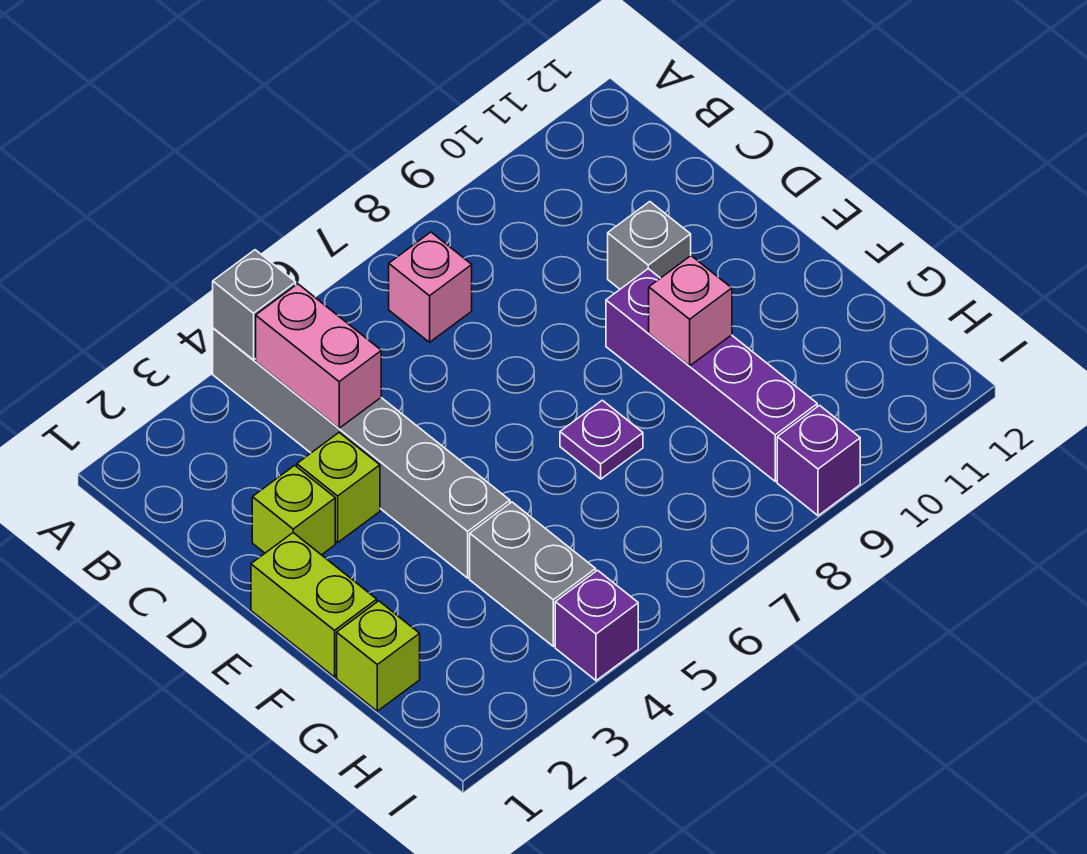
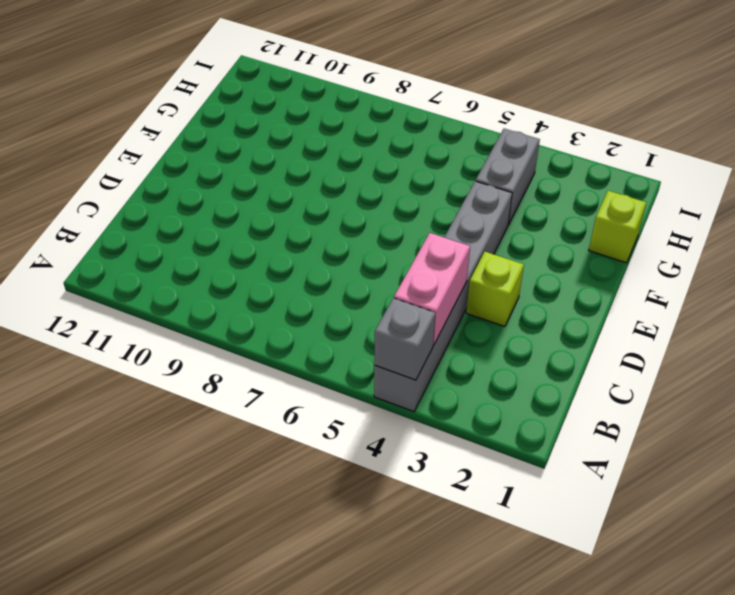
none -> pink brick B7 level 1
none -> lime brick D2 level 1
none -> grey brick D10 level 1

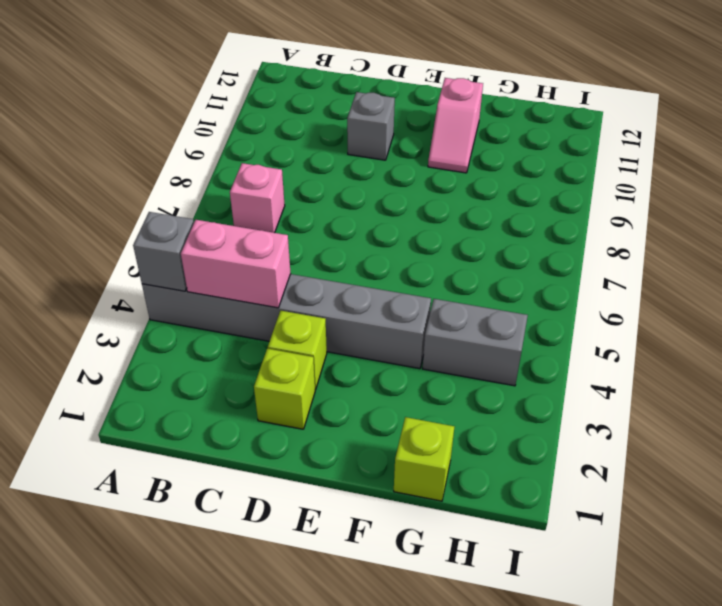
pink slope F10:F11 level 1 top 11 -> none
none -> lime brick E1:F1 level 1
none -> purple brick E9:H9 level 1
none -> purple plate F7 level 1

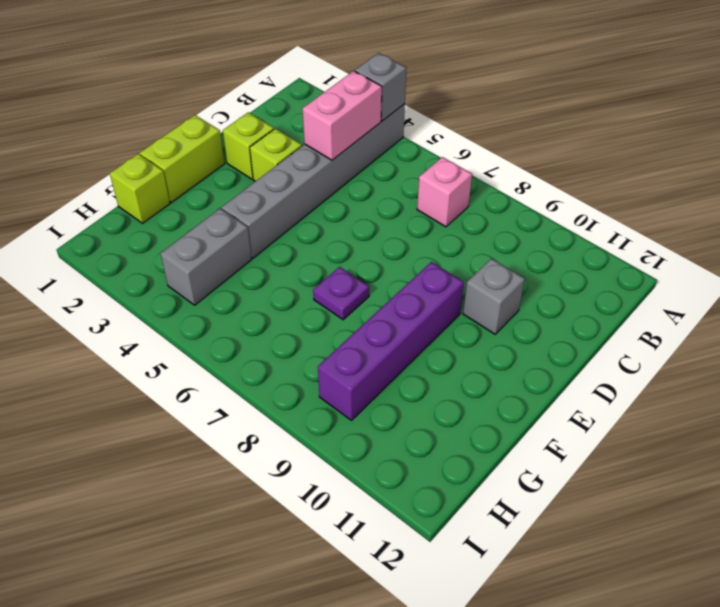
none -> purple brick I4 level 1
none -> purple brick I9 level 1
none -> pink brick F9 level 2

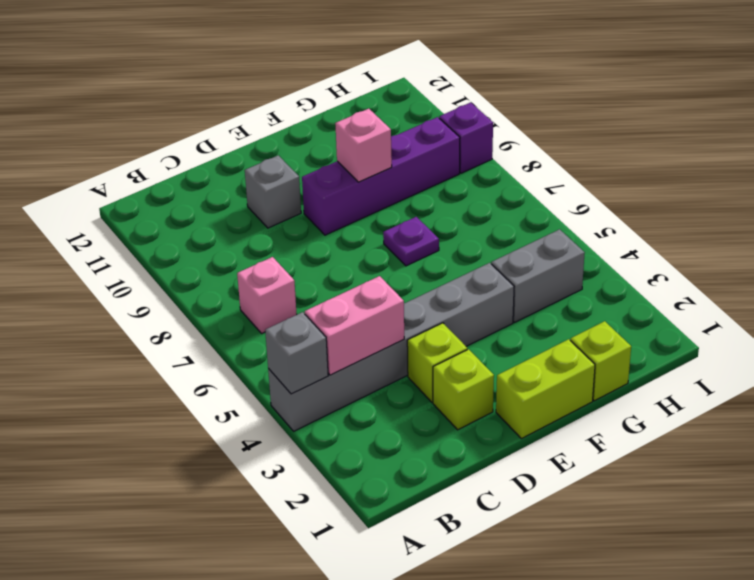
none -> purple brick I4 level 1

